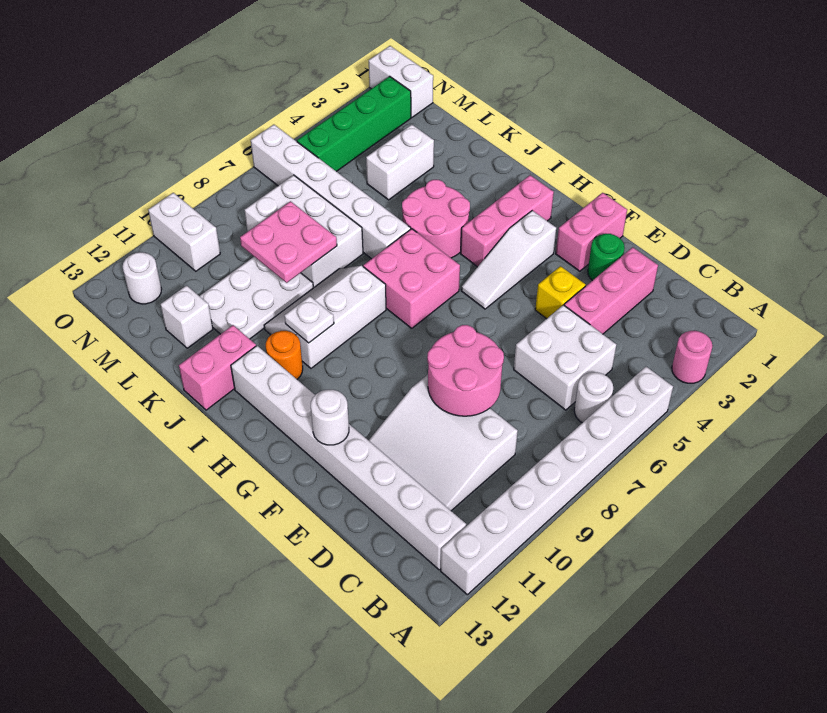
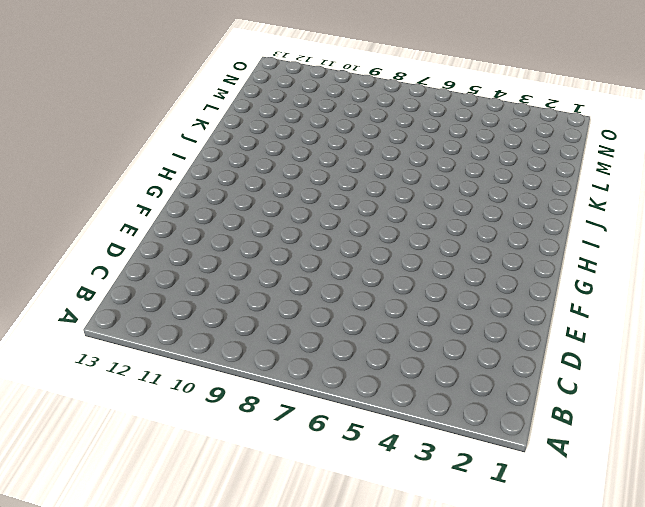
none -> pink round brick A3 level 1
none -> white brick A5:A12 level 1
none -> white round brick B6 level 1
none -> white brick B12:I12 level 1

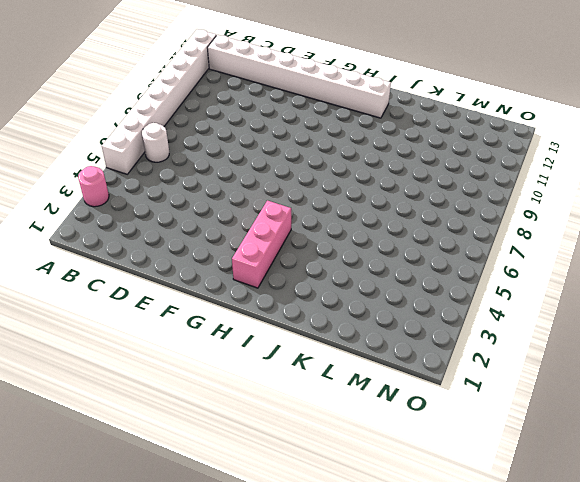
none -> white brick C5:D6 level 1
none -> white slope C9:E11 level 1 top 9
none -> pink brick D2:D4 level 1
none -> green round brick E2 level 1

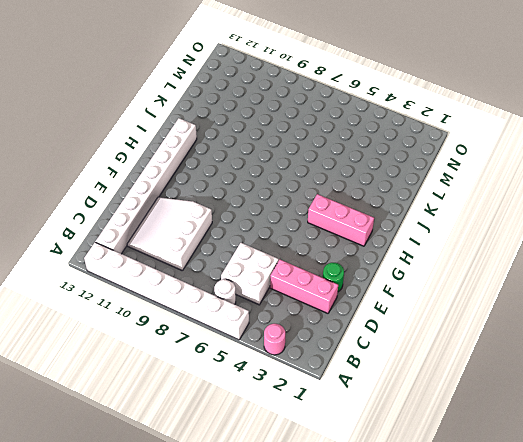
none -> yellow brick E4 level 1
none -> pink brick F1:F2 level 1
none -> white slope G3:G5 level 1 top 3
none -> pink brick H6:I7 level 1

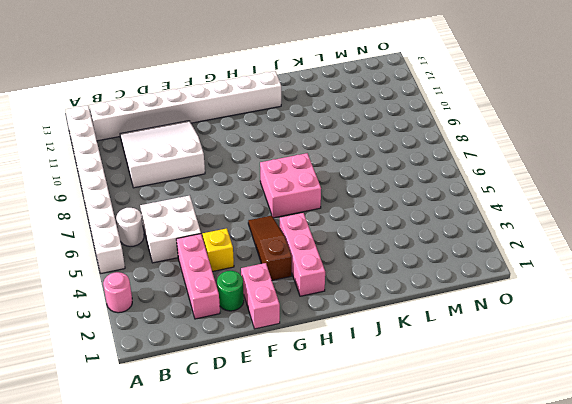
brown slope G3:G5 level 1 top 3 -> white slope G3:G5 level 1 top 3
none -> pink round brick I4:J5 level 1
none -> white slope I8:J10 level 1 top I
none -> orange round brick I11 level 1
none -> white brick J6:O6 level 1

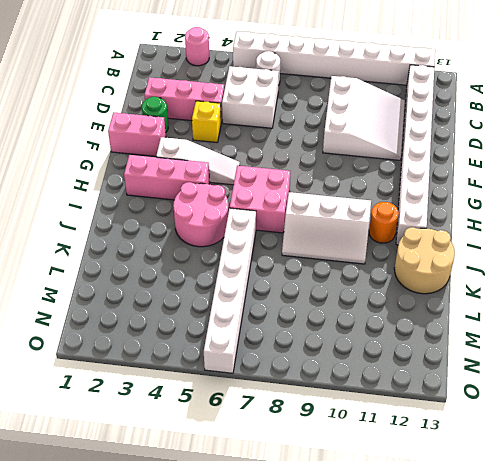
tan round brick J12:K13 level 1 -> pink brick J12:J13 level 1
none -> white brick K7:M8 level 1
none -> white plate K9:L11 level 1
none -> white brick L3:L4 level 1
none -> white brick L12 level 1

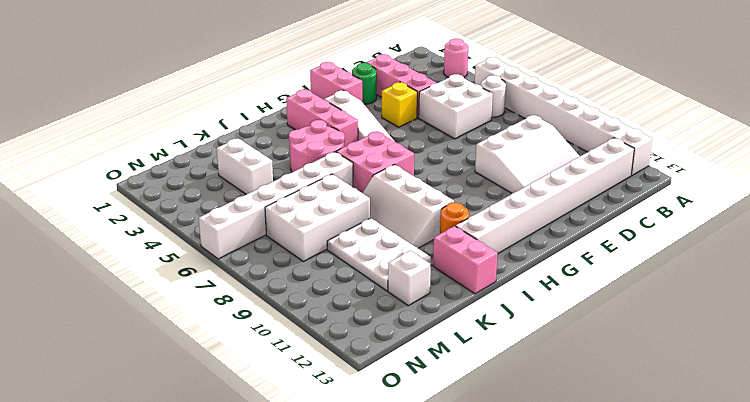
none -> white brick N1:O1 level 1
none -> green brick N2:N5 level 1
none -> white brick N10:O10 level 1
none -> white round brick N12 level 1

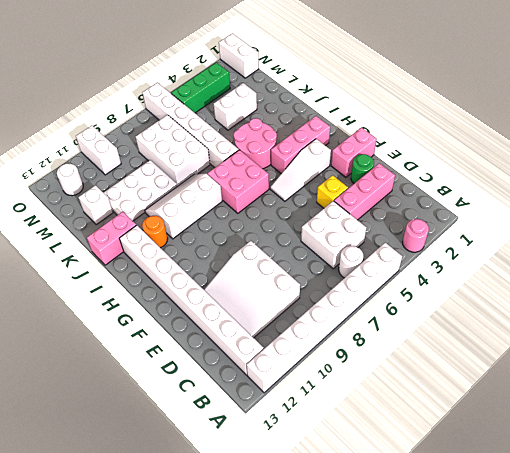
green brick N3:N5 level 1 -> green brick N2:N5 level 1
none -> pink round brick D8:E9 level 2
none -> white round brick F12 level 2
none -> white plate I10 level 2
none -> pink plate K8:L9 level 2

